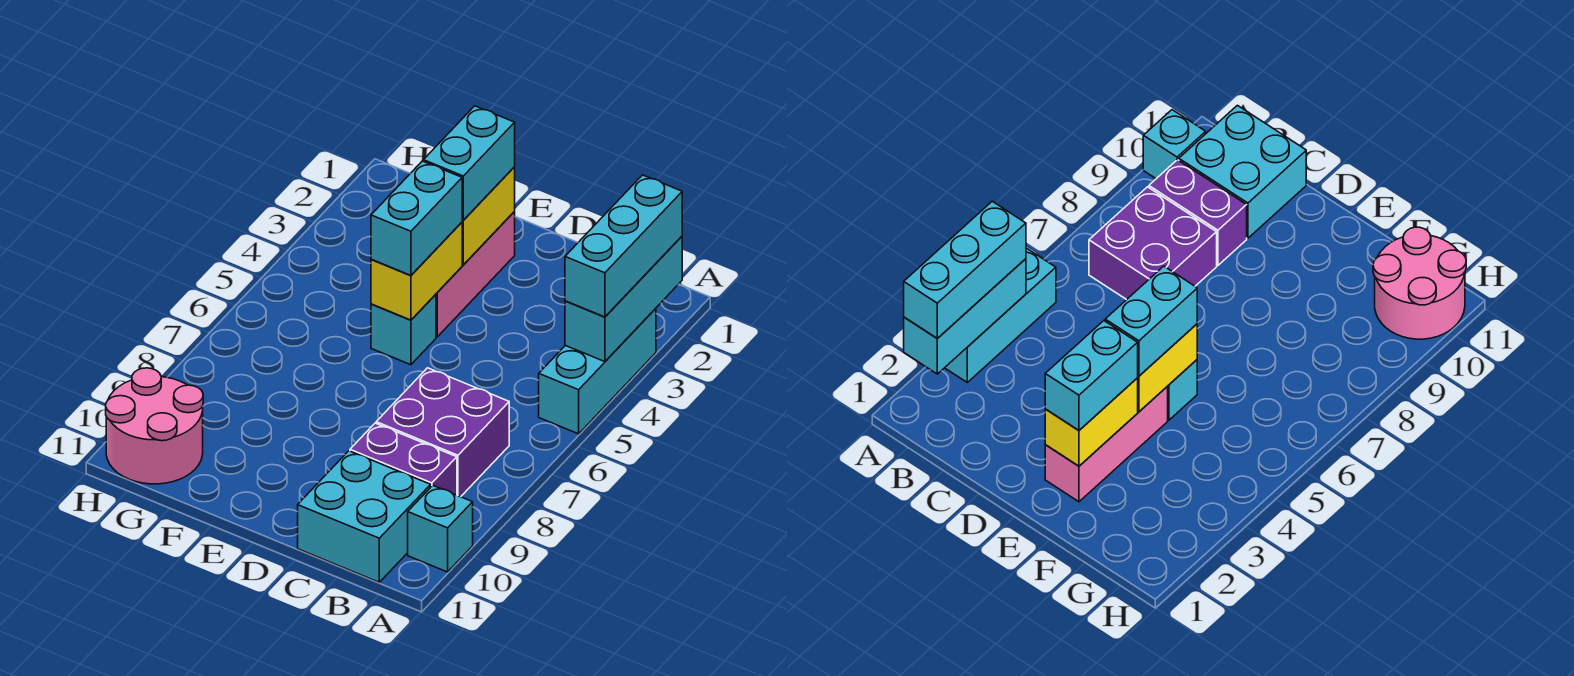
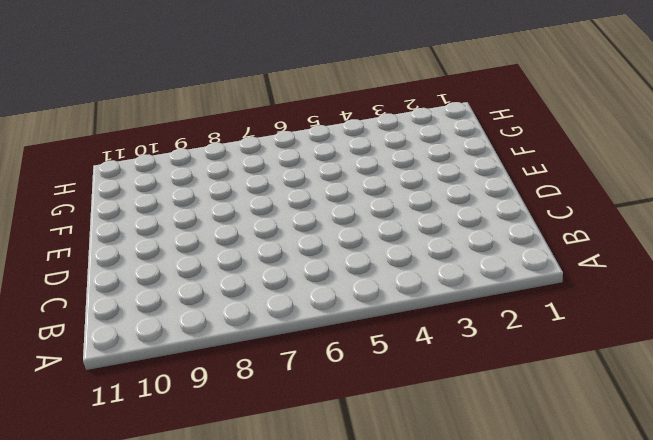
none -> cyan brick A3:A5 level 1
none -> cyan brick A10 level 1
none -> purple brick B7:C8 level 1

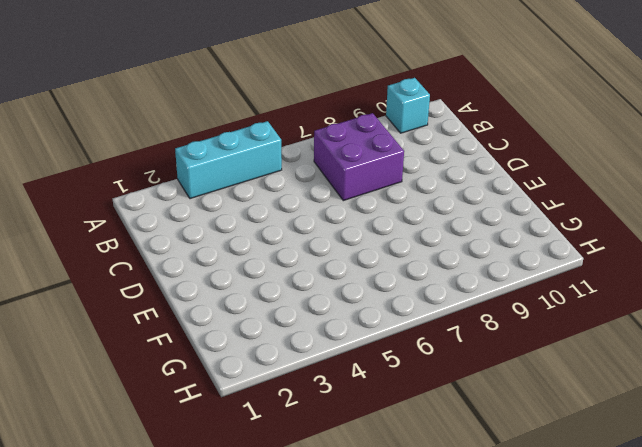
none -> purple brick B9:C9 level 1
none -> cyan brick B10:C11 level 1
none -> pink brick E2:E4 level 1

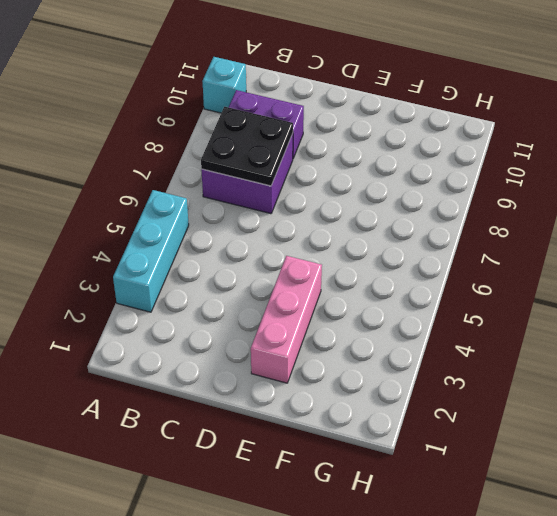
black plate B7:C8 level 2 -> none
none -> cyan brick B10:C11 level 1
none -> cyan brick E5 level 1
none -> pink round brick G10:H11 level 1

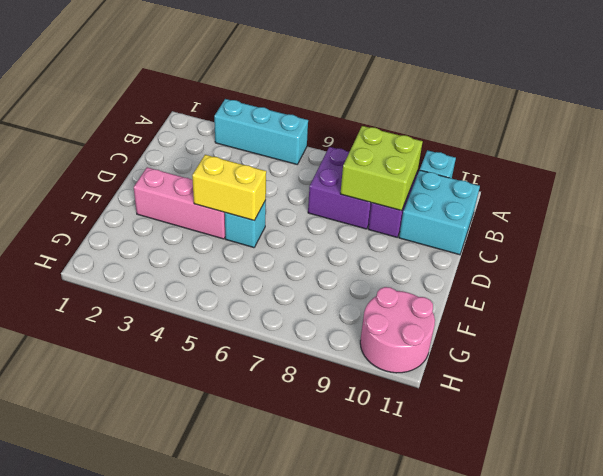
lime brick B8:C9 level 2 -> none
none -> cyan brick A2:A4 level 2
none -> yellow brick E2:E3 level 2
none -> cyan brick A2:A4 level 3

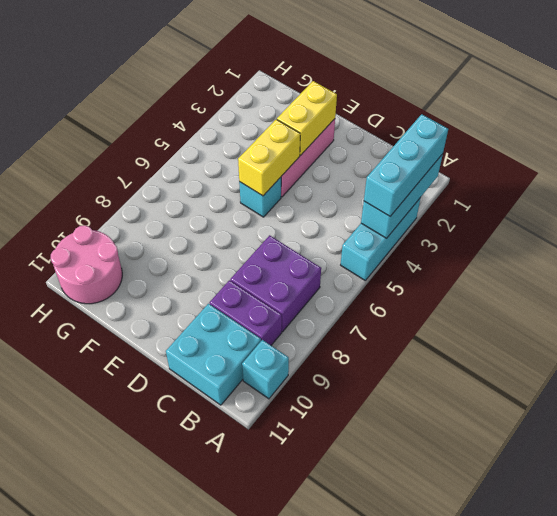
none -> cyan brick E2:E3 level 3
none -> cyan brick E4:E5 level 3

